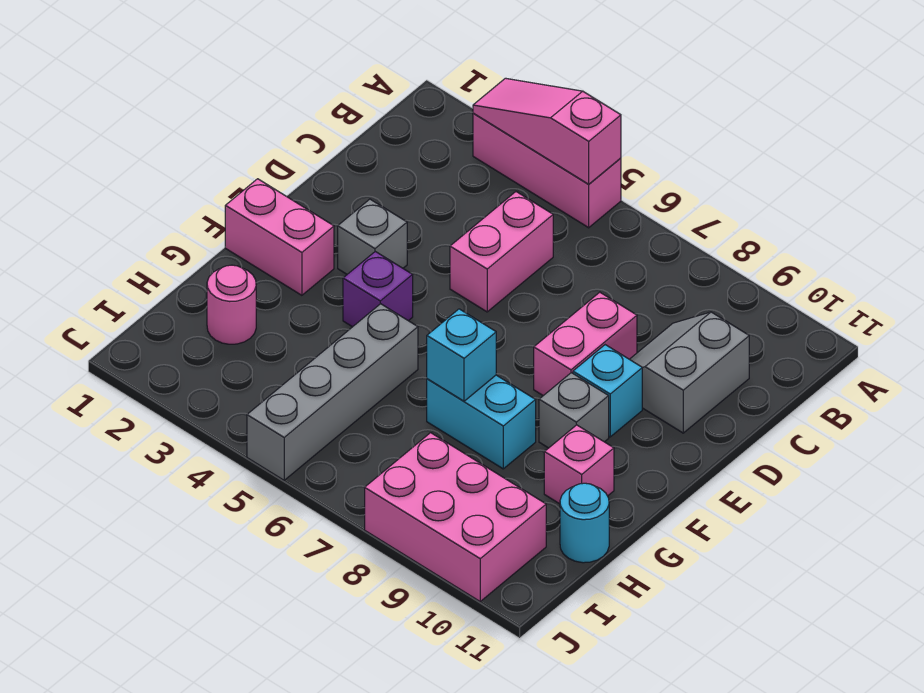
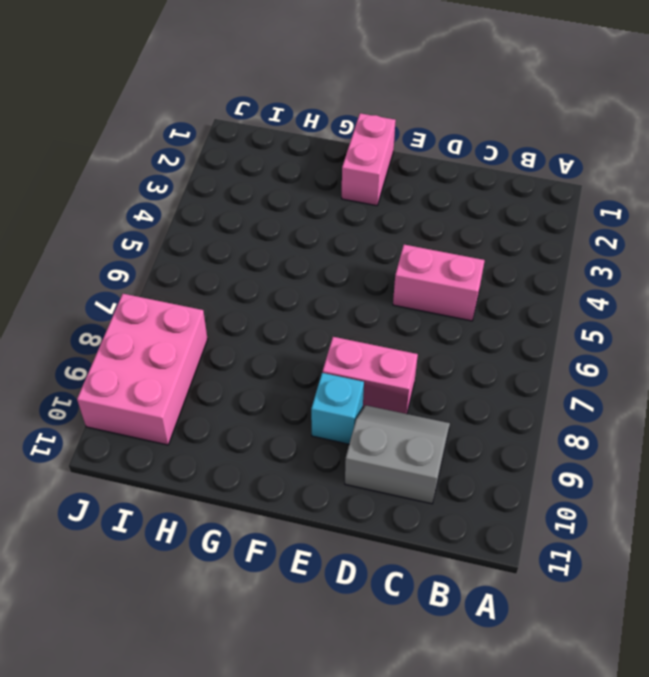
none -> pink brick A3:A5 level 1
none -> grey brick E3 level 1
none -> purple brick F4 level 1

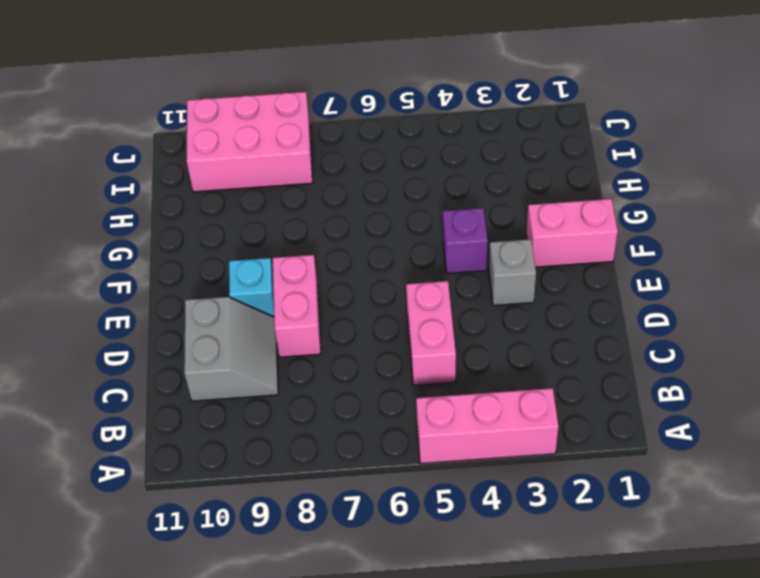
none -> grey brick F9 level 1
none -> grey brick G5:J5 level 1
none -> cyan brick G7:G8 level 1

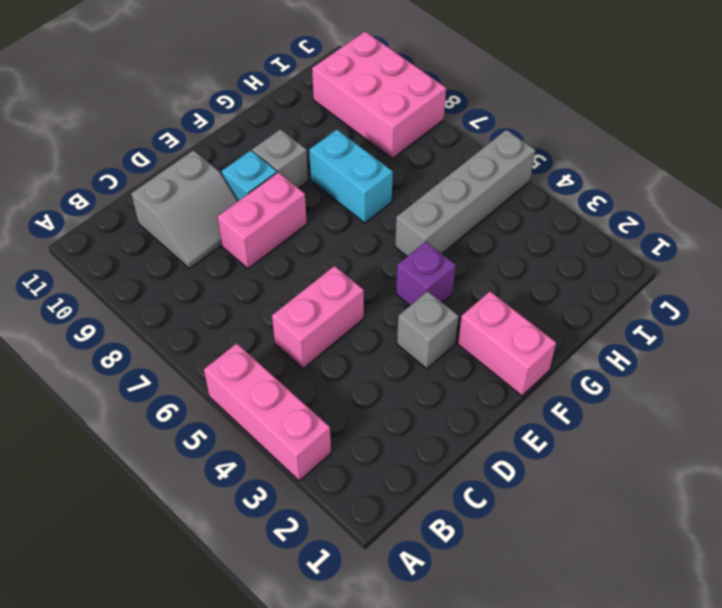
none -> pink brick G10 level 1
none -> pink round brick H2 level 1
none -> cyan round brick H11 level 1

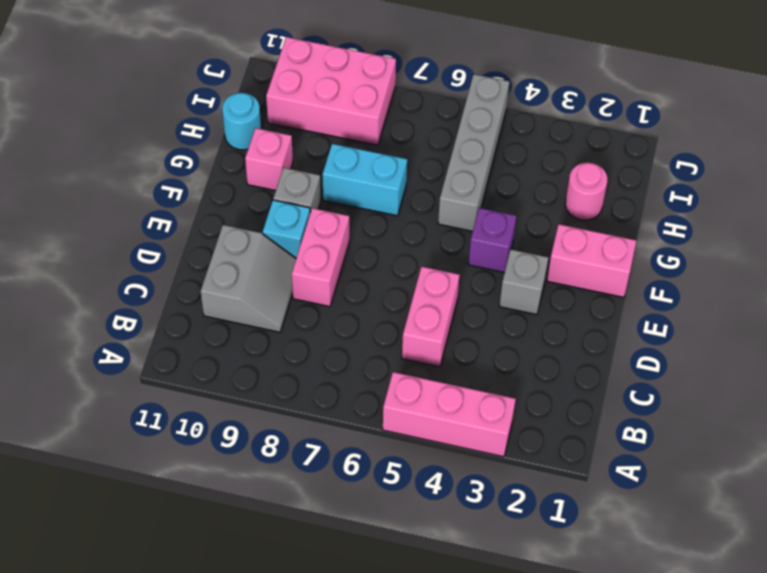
none -> pink slope A3:A5 level 2 top 5
none -> cyan brick G7 level 2

